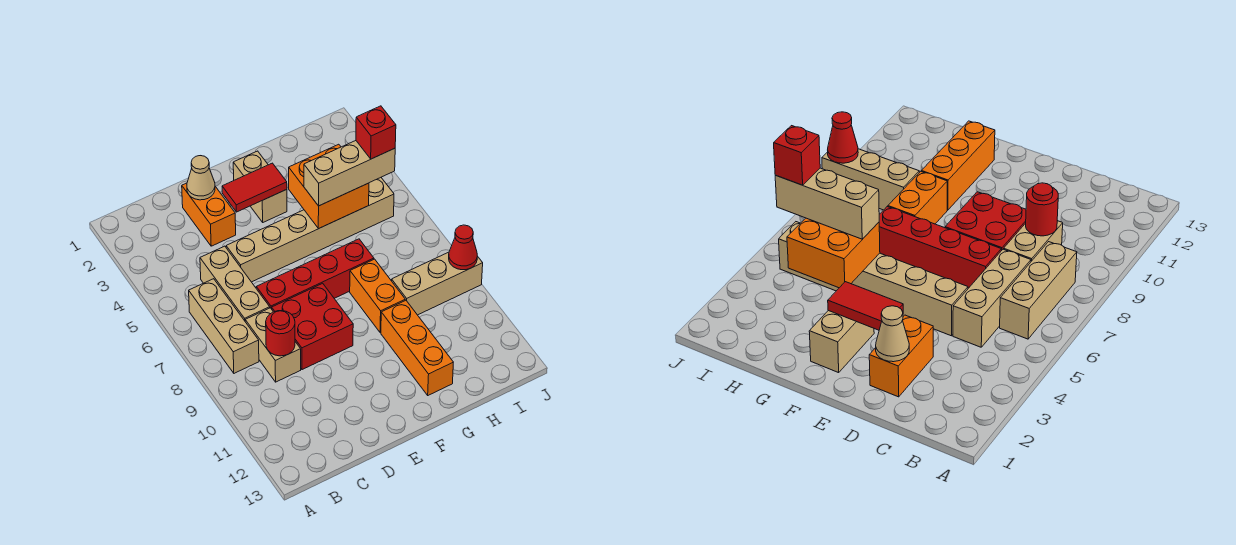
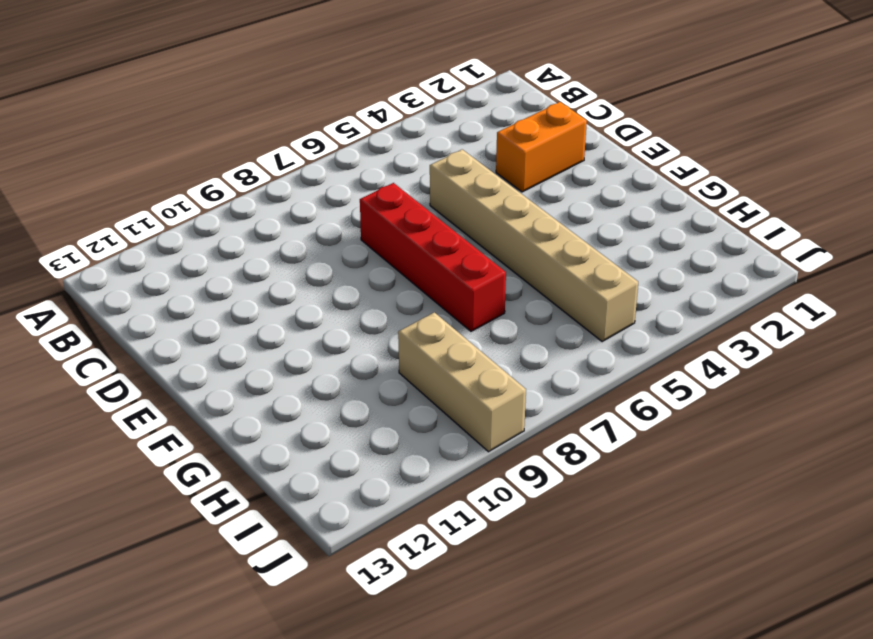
none -> tan brick B6:B8 level 1
none -> tan brick C5:C7 level 1
none -> tan brick C8:C9 level 1

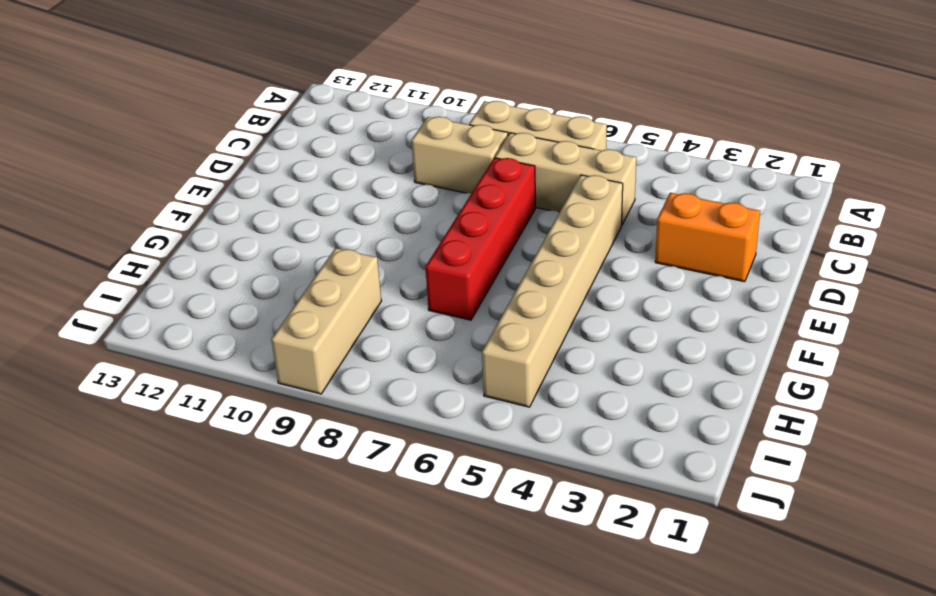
none -> red brick D8:E9 level 1
none -> tan brick F2:F3 level 1
none -> orange brick G8:G9 level 1

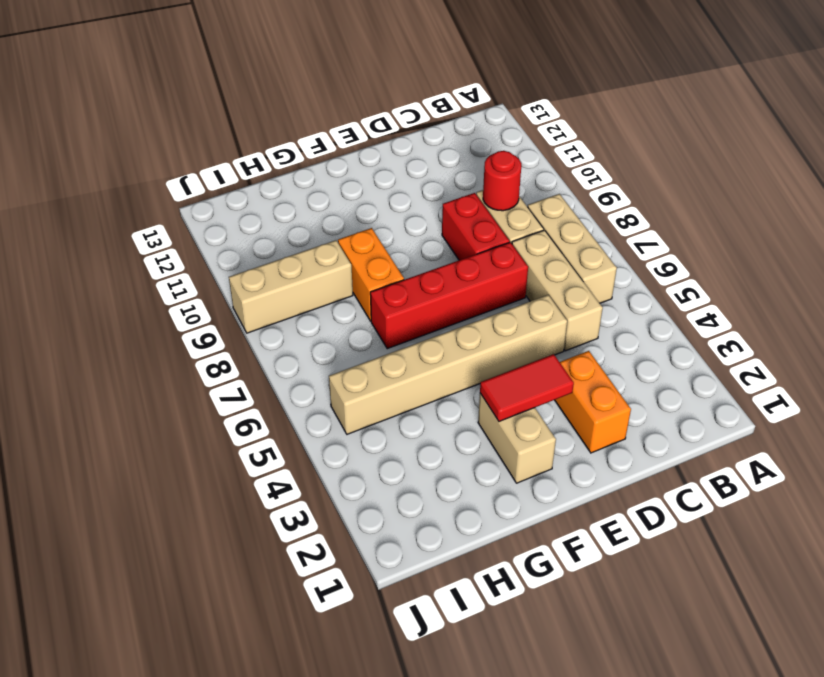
red brick D8:D9 level 1 -> red brick D8:E9 level 1
none -> orange brick G10:G12 level 1
none -> tan cone D2 level 2
none -> orange brick G4:H5 level 2

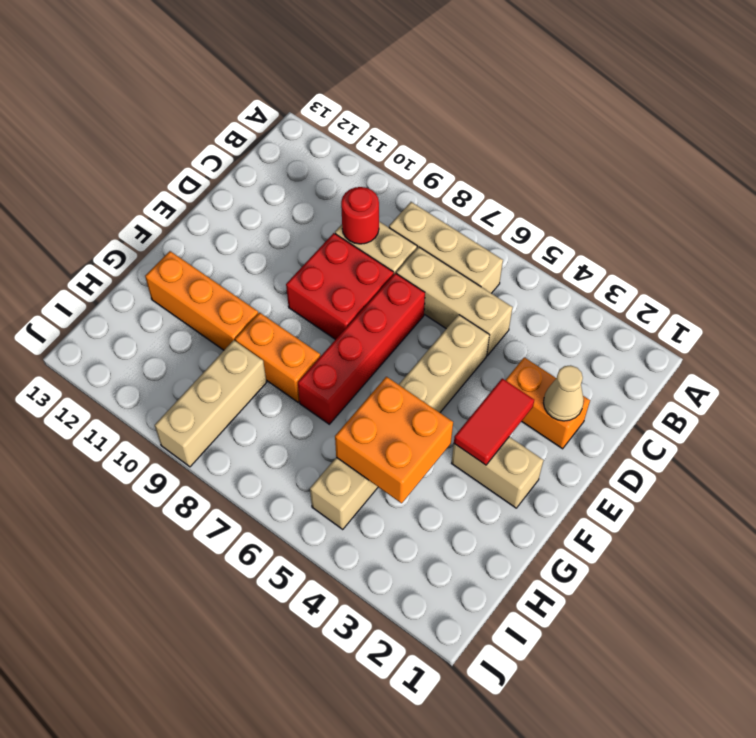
none -> red cone J9 level 2
none -> tan brick G5:I5 level 3
none -> red brick I5 level 4

